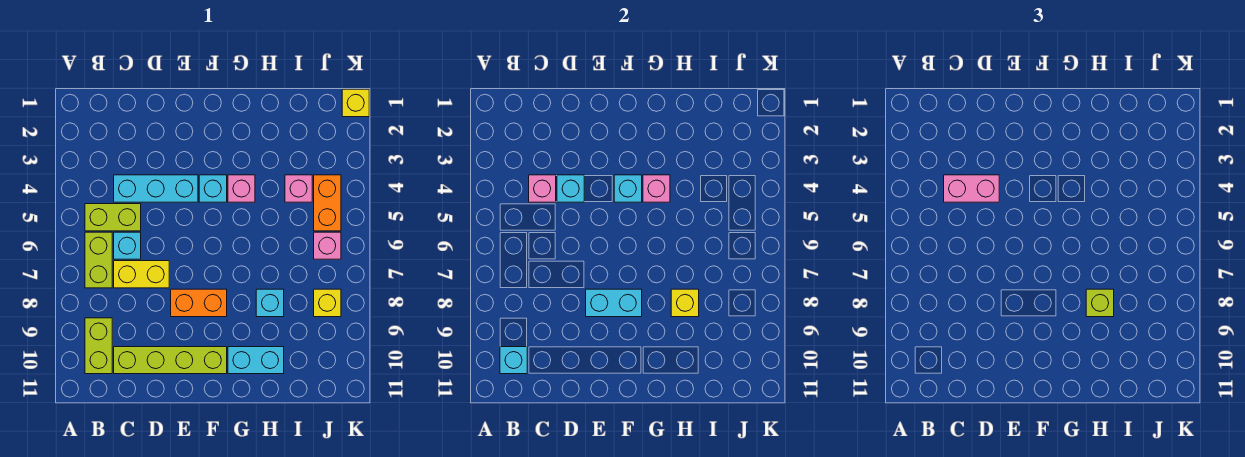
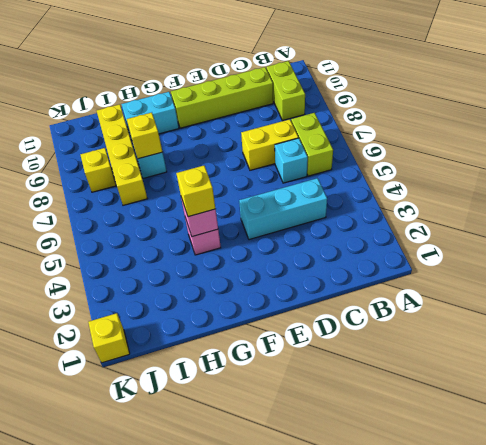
yellow brick G4 level 3 -> none
yellow brick I7:I10 level 1 -> none
none -> lime brick B5:C5 level 1
none -> orange brick E8:F8 level 1
none -> cyan brick F4 level 1

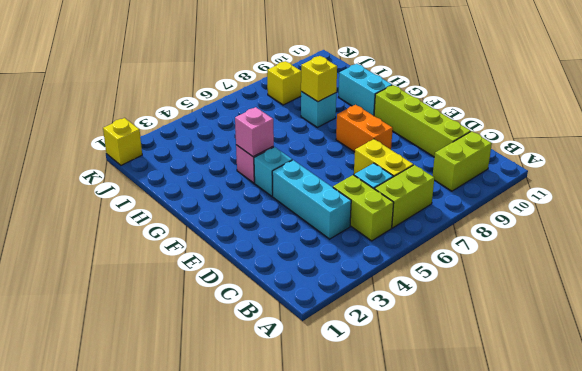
none -> pink brick I4 level 1
none -> orange brick J4:J5 level 1
none -> pink brick J6 level 1

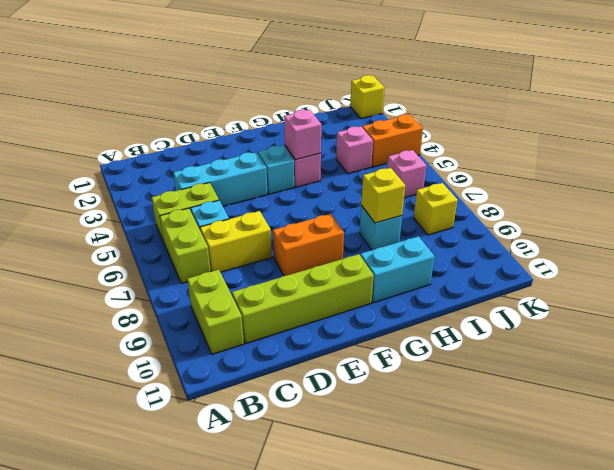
orange brick J4:K4 level 1 -> orange brick J4:J5 level 1
none -> cyan brick B10 level 2
none -> pink brick C4 level 2
none -> cyan brick D4 level 2

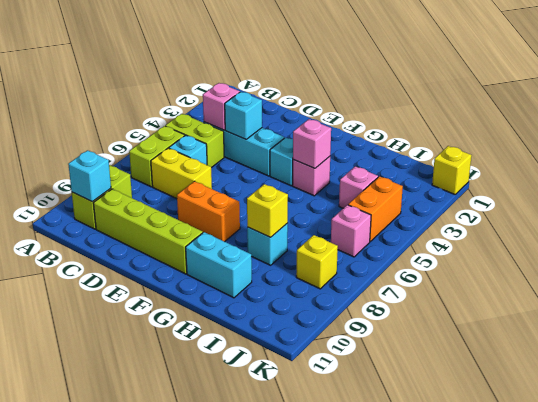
none -> cyan brick E8:F8 level 2
none -> cyan brick F4 level 2
none -> pink brick C4:D4 level 3

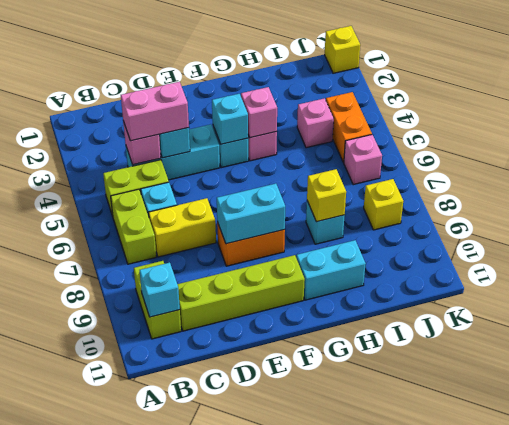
none -> lime brick H8 level 3

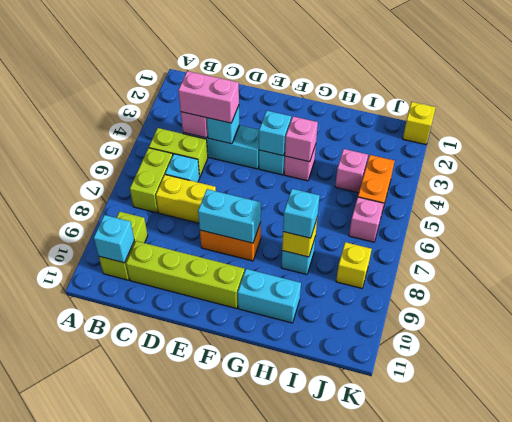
cyan brick H8 level 3 -> lime brick H8 level 3

